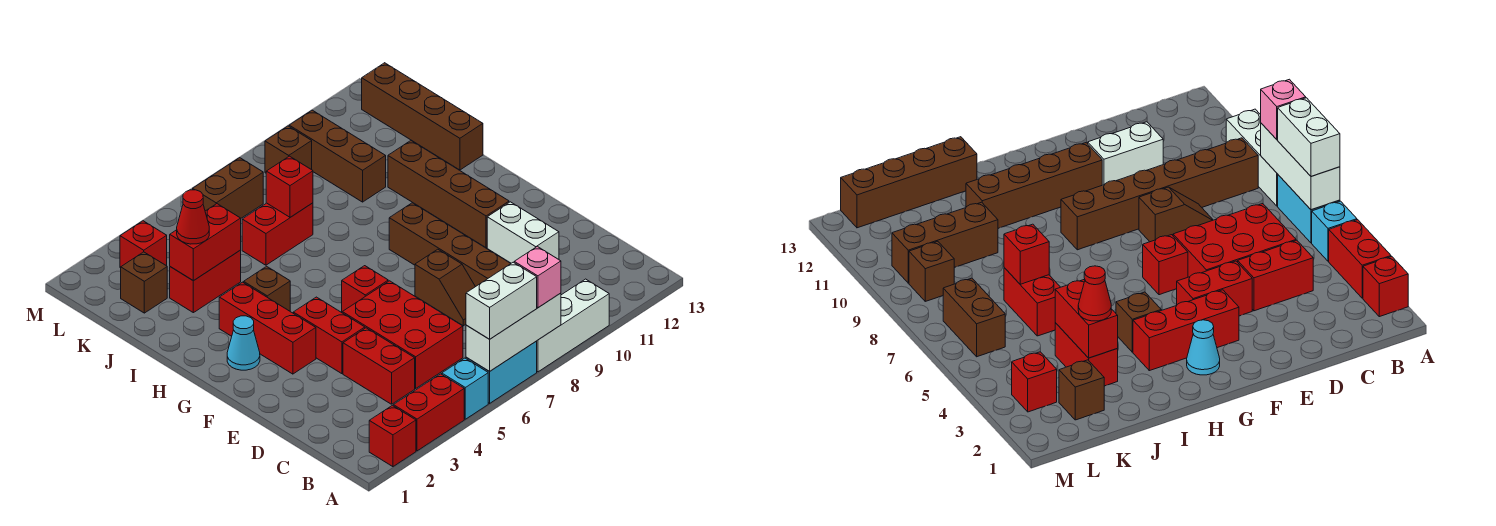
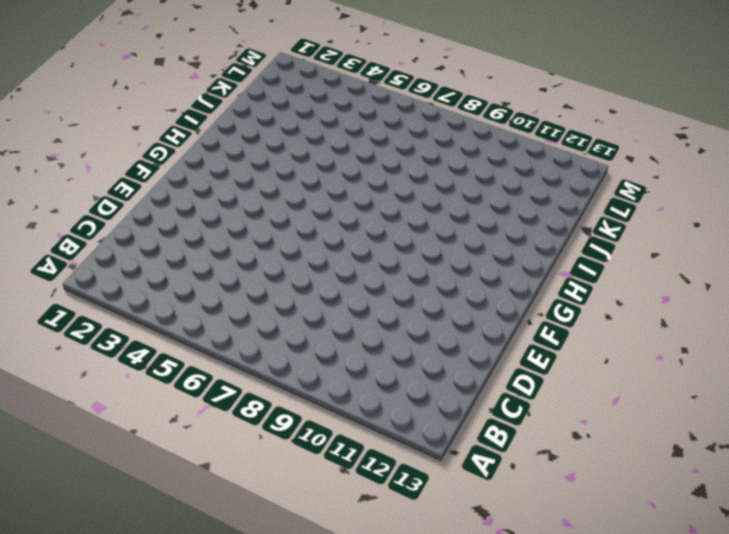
none -> red brick A2 level 1
none -> red brick A3:A4 level 1
none -> cyan brick A5 level 1
none -> cyan brick A6:A7 level 1

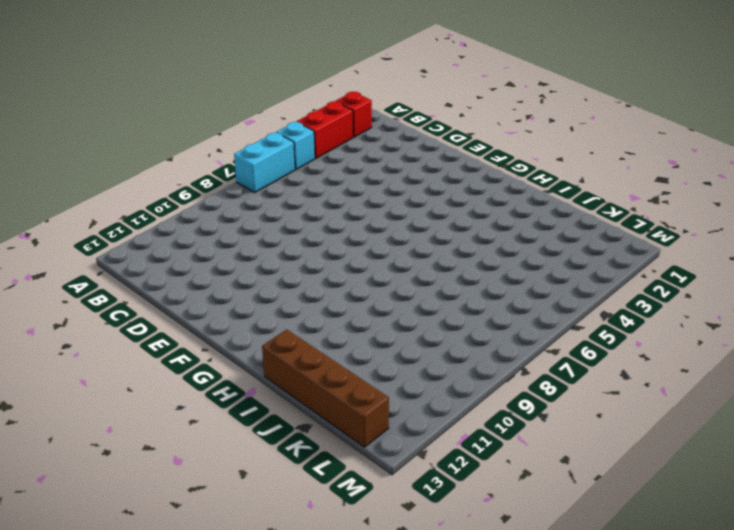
none -> white brick A8:A10 level 1
none -> brown brick B9:G9 level 1
none -> red brick C4:D4 level 1
none -> red brick C5:E6 level 1

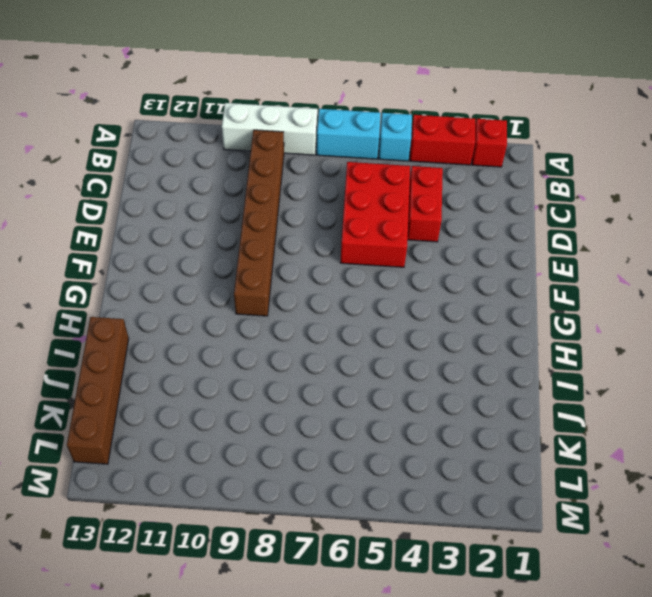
none -> brown slope D8:E8 level 1 top E
none -> white brick D11:E11 level 1
none -> red brick E4:F4 level 1
none -> red brick F3:H3 level 1

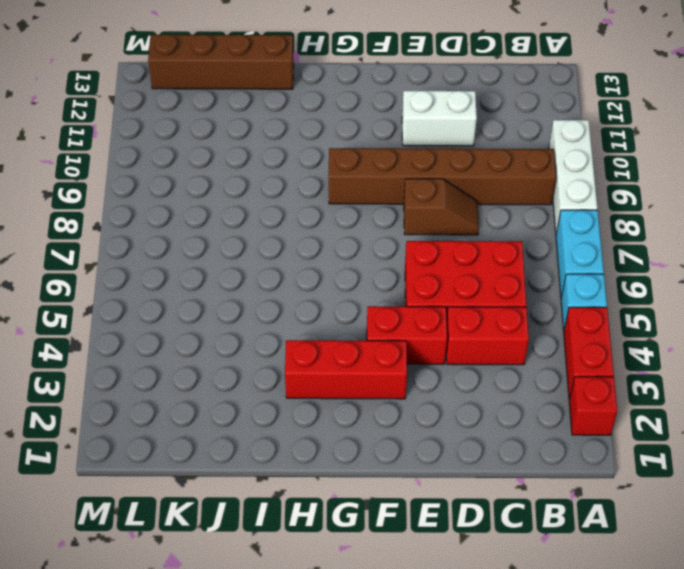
none -> red brick F6 level 1
none -> brown brick F11:I11 level 1
none -> cyan cone G2 level 1
none -> brown brick H4 level 1

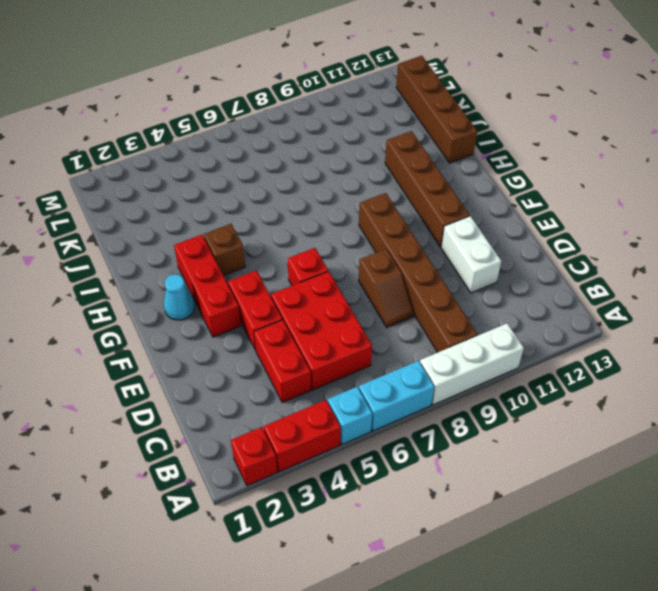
none -> red brick J3:J4 level 1
none -> red brick J6:J7 level 1
none -> brown brick J10:L10 level 1
none -> brown brick K2 level 1

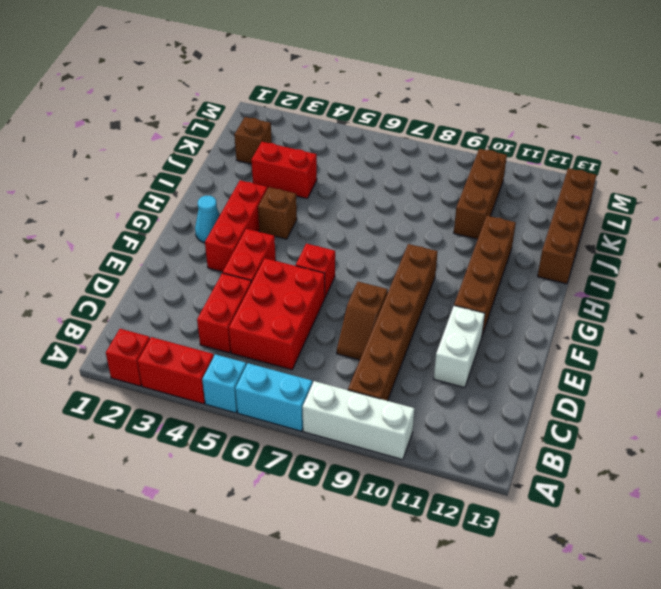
none -> red brick J6:J7 level 1
none -> red brick L3 level 1
none -> brown brick L6:L7 level 1
none -> brown brick L9 level 1

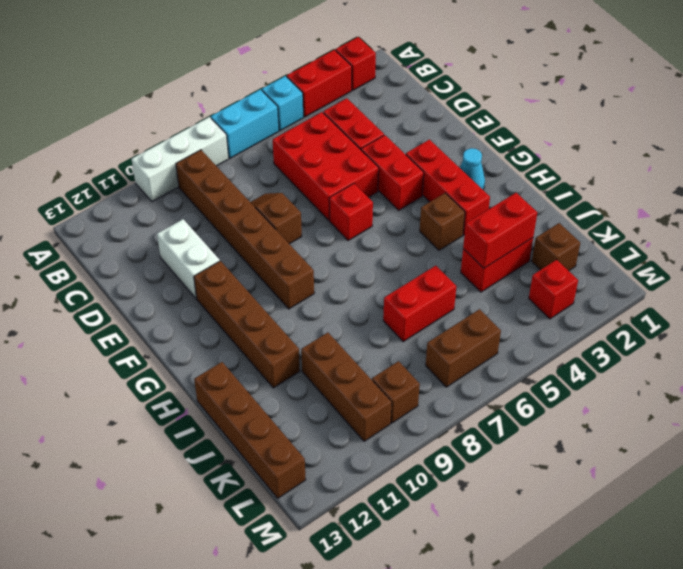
none -> white brick A6:A8 level 2
none -> red brick J7 level 2
none -> white brick A6:A7 level 3
none -> pink brick A8 level 3

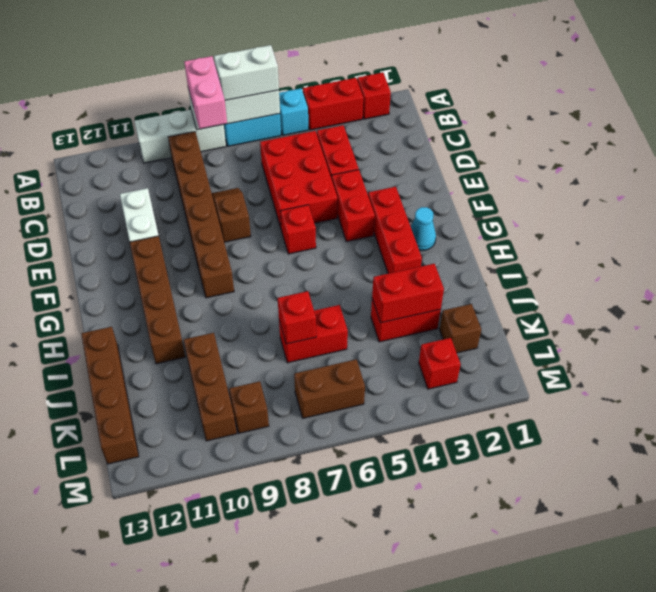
pink brick A8:B8 level 3 -> pink brick A8 level 3
none -> brown brick H4 level 1
none -> red cone J3 level 3

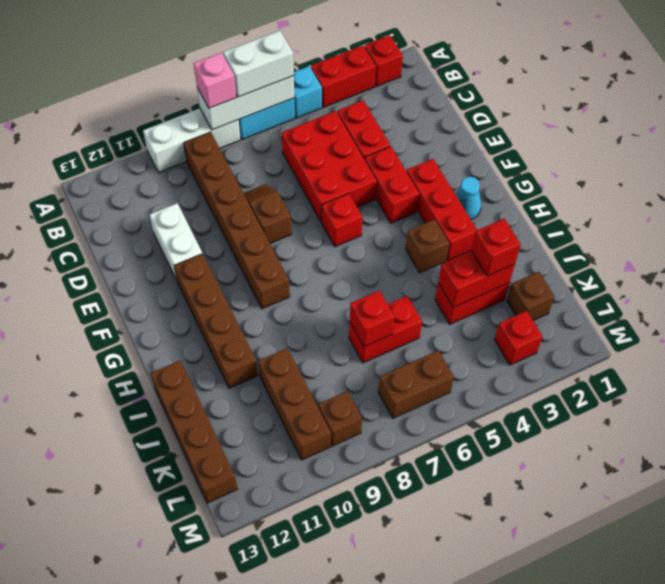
red brick J3 level 3 -> red cone J3 level 3

